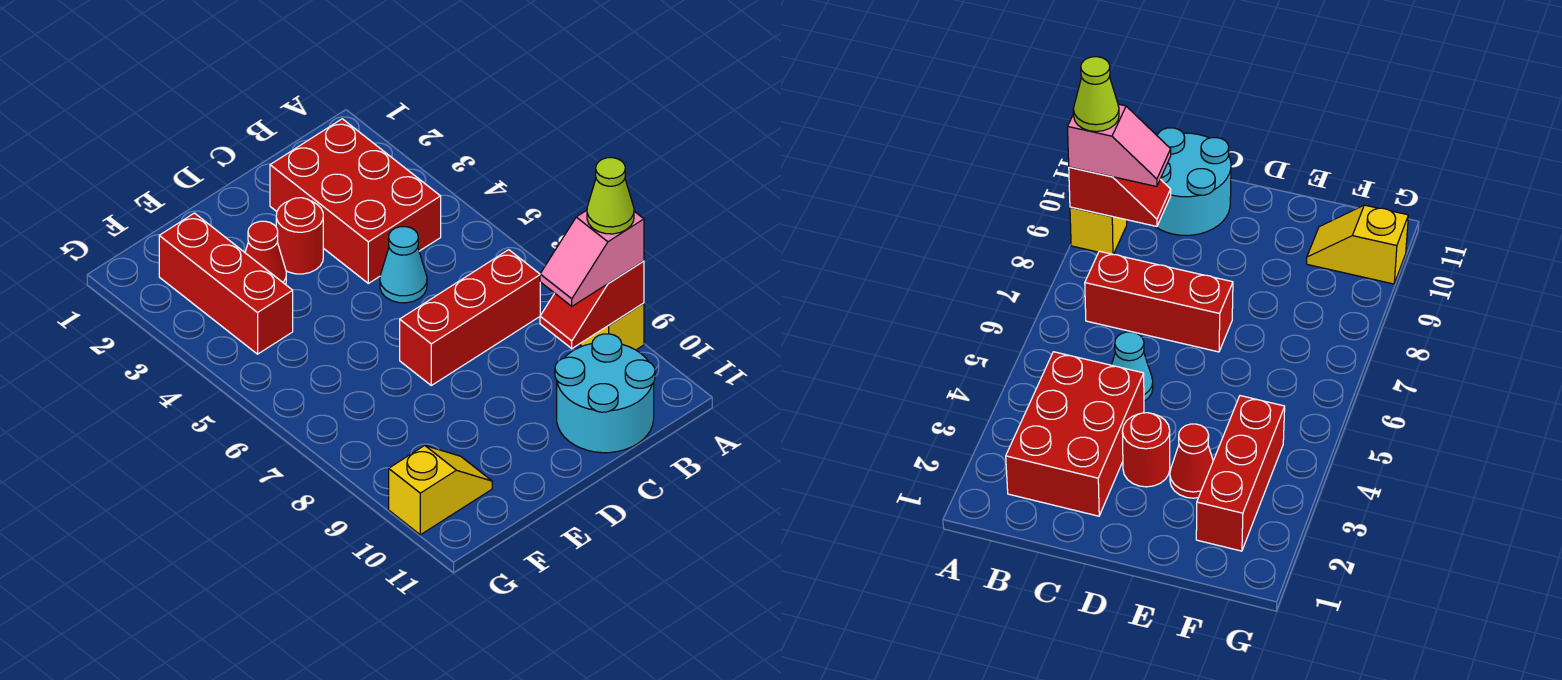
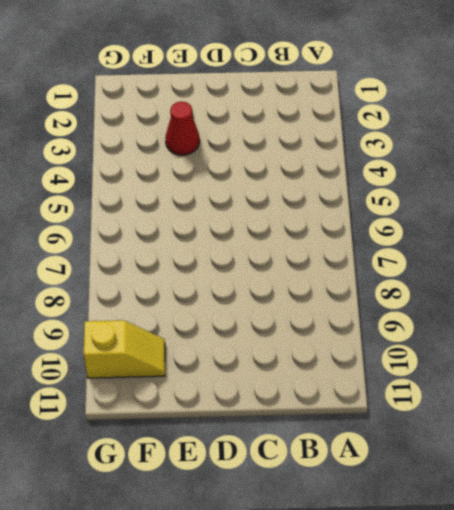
none -> yellow brick A9 level 1
none -> red brick B2:C4 level 1
none -> red brick B7:D7 level 1

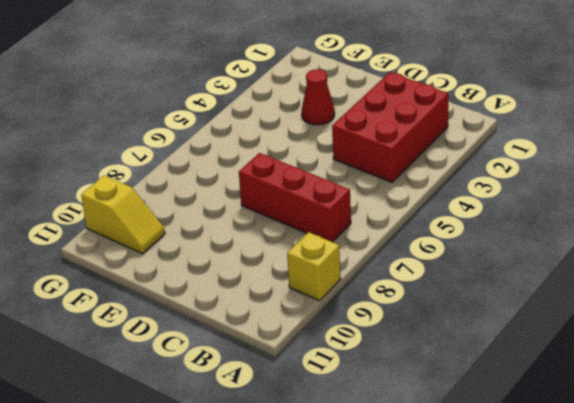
none -> cyan round brick B10:C11 level 1
none -> cyan cone C5 level 1
none -> red round brick D3 level 1

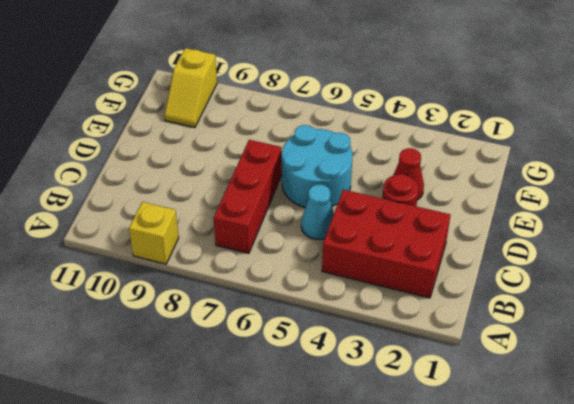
cyan round brick D5:E6 level 1 -> cyan round brick B10:C11 level 1
none -> red brick F2:F4 level 1
none -> red slope A9:B9 level 2 top A
none -> pink slope A9:B9 level 3 top A

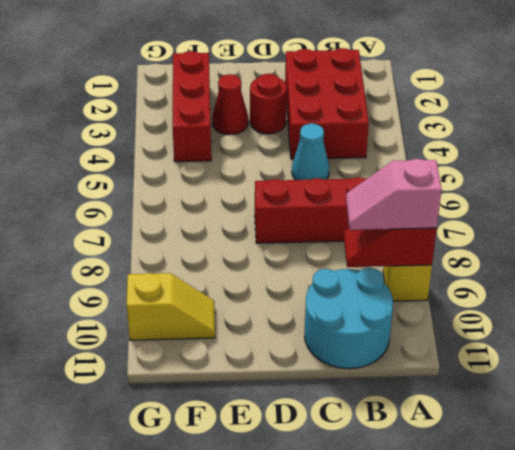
none -> lime cone A9 level 4

